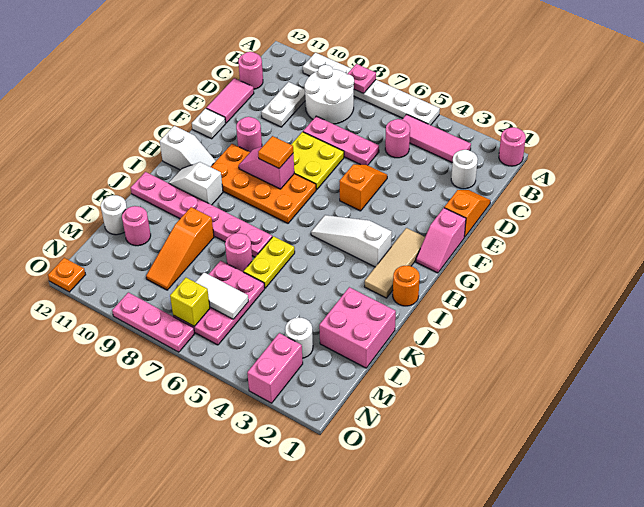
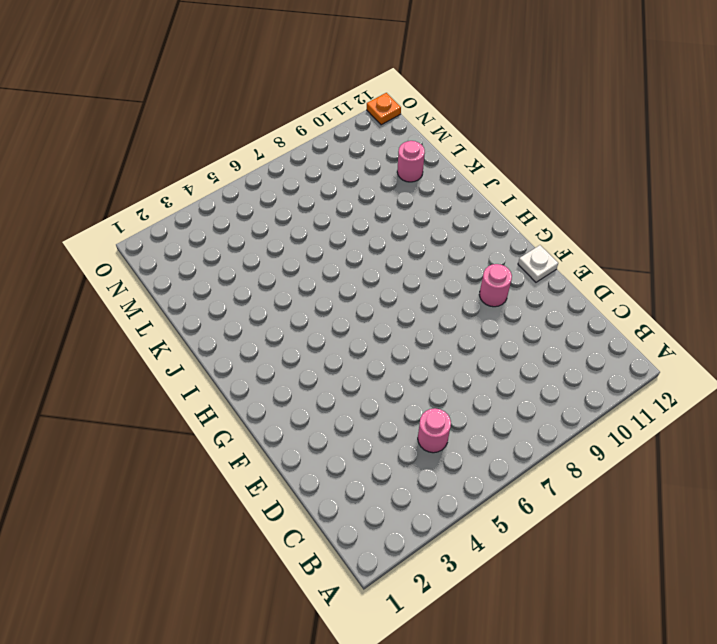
none -> pink round brick A1 level 1
none -> white plate A5:A10 level 1
none -> pink tile B3:B5 level 1
none -> white round brick B8:C9 level 1

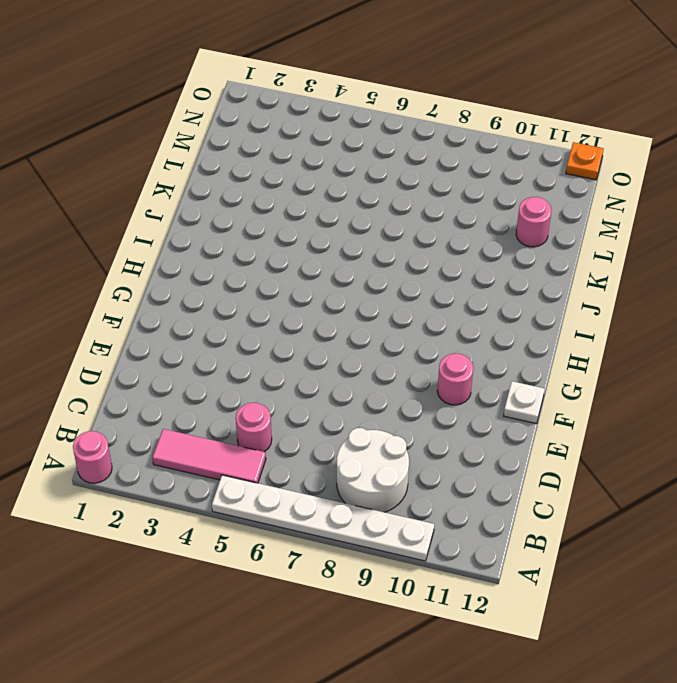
none -> white round brick C2 level 1
none -> white plate C10:D10 level 1
none -> pink round brick C12 level 1
none -> orange slope D1:E1 level 1 top E

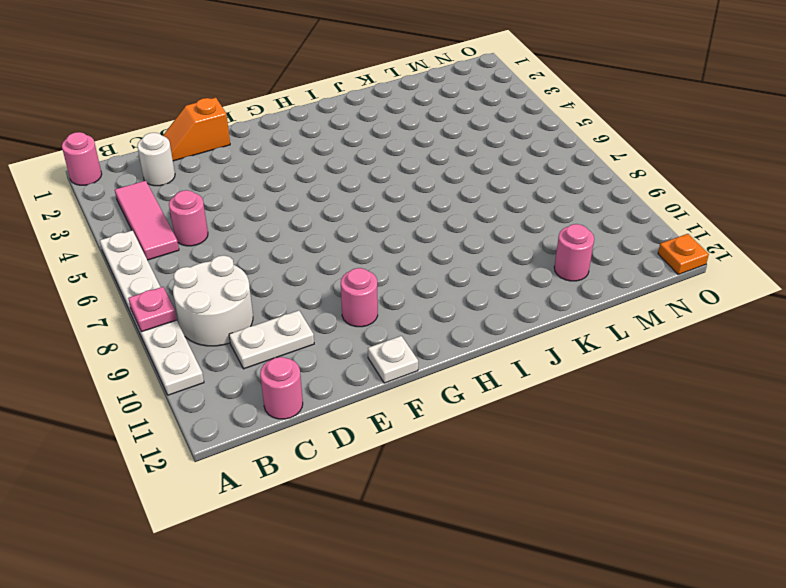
none -> pink plate D6:D8 level 1
none -> pink tile D12:E12 level 1
none -> orange slope E5:F5 level 1 top F
none -> yellow plate E7:F8 level 1

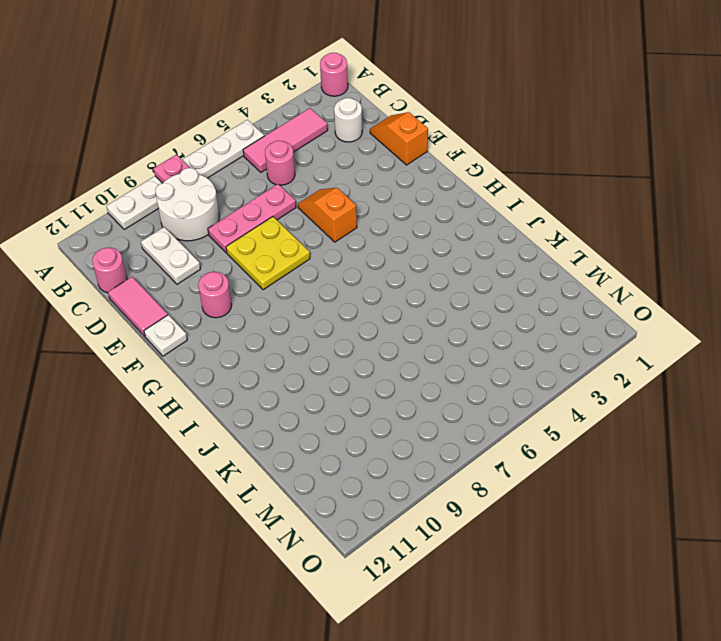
none -> pink slope F1:G1 level 1 top F
none -> tan tile G2:I2 level 1
none -> orange plate G7:H10 level 1
none -> white slope H3:H5 level 1 top 3

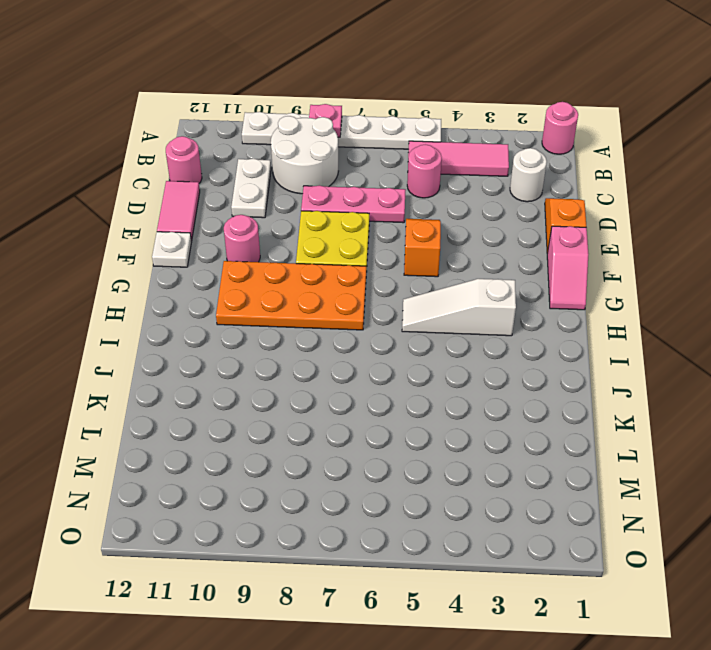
none -> tan tile G2:I2 level 1
none -> white slope H11:H12 level 1 top 12
none -> orange round brick I1 level 1
none -> white slope I10:I11 level 1 top 10

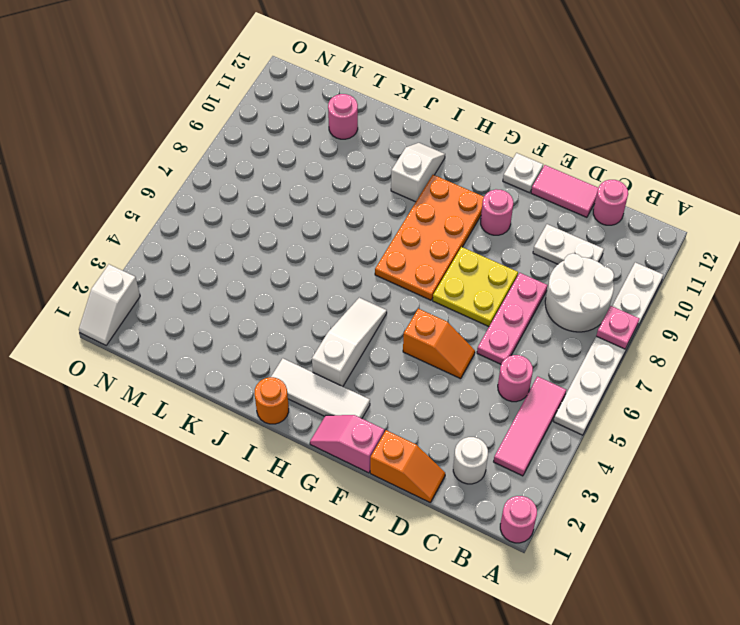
white tile G2:I2 level 1 -> tan tile G2:I2 level 1
white slope O1:O2 level 1 top 2 -> white slope H11:H12 level 1 top 12
none -> yellow plate J6:K6 level 1
none -> pink plate J7:J12 level 1
none -> pink brick K1:L2 level 1
none -> pink round brick K7 level 1

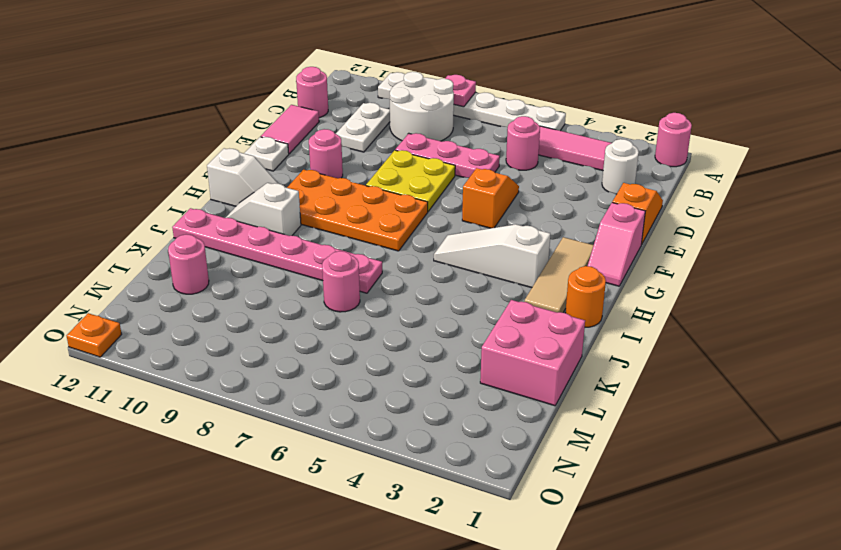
none -> yellow plate J6:K6 level 1
none -> orange slope K9:M9 level 1 top K
none -> pink plate L6:N7 level 1
none -> white round brick L12 level 1

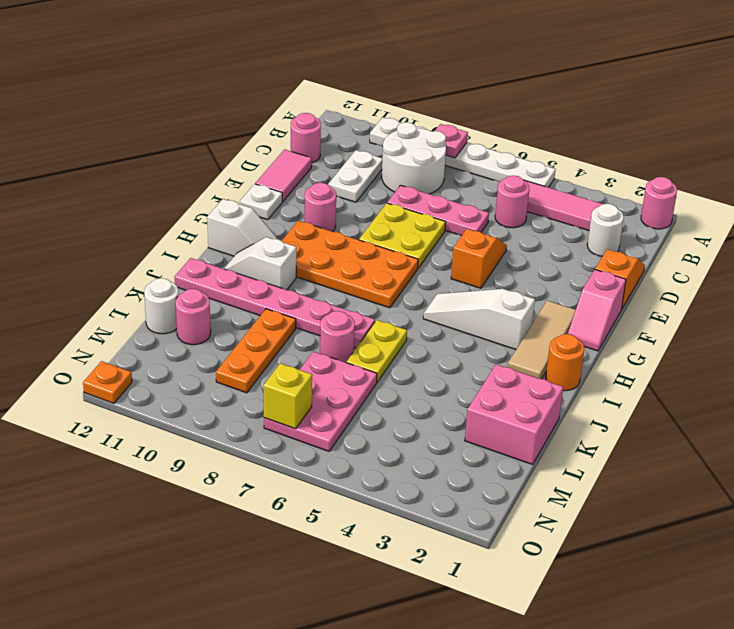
orange plate K9:M9 level 1 -> orange slope K9:M9 level 1 top K
none -> white round brick M3 level 1
none -> pink brick N3:O3 level 1
none -> pink plate O7:O9 level 1
none -> pink slope G8:G9 level 2 top 8

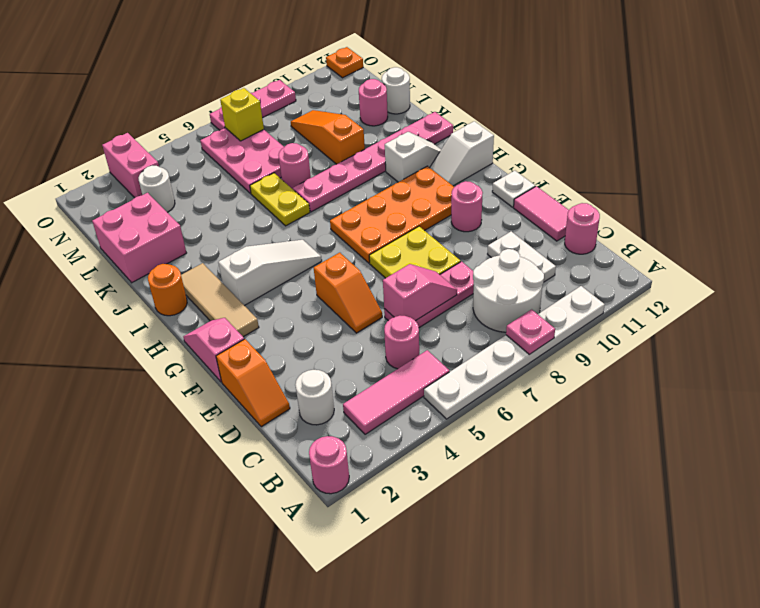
pink slope D6:D7 level 2 top 6 -> pink slope G8:G9 level 2 top 8
none -> white tile M6:M7 level 2
none -> orange tile G8 level 3

